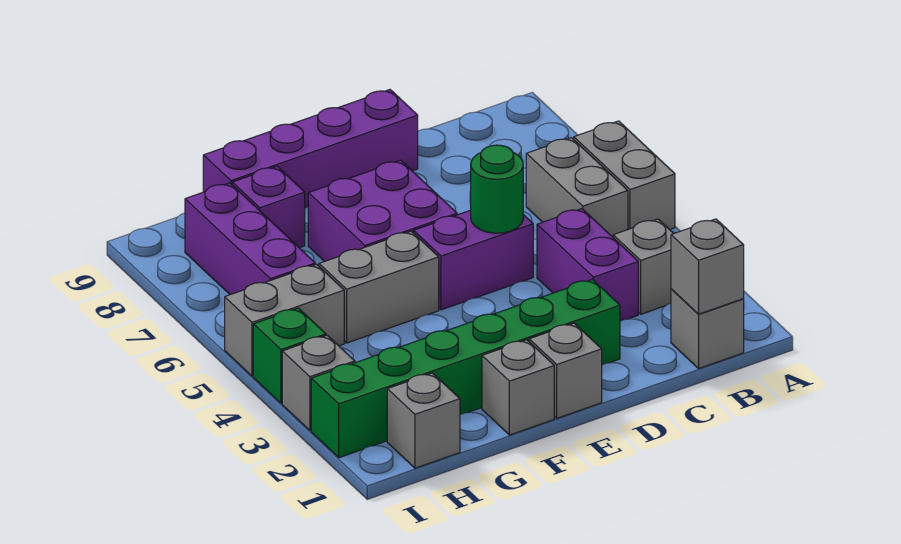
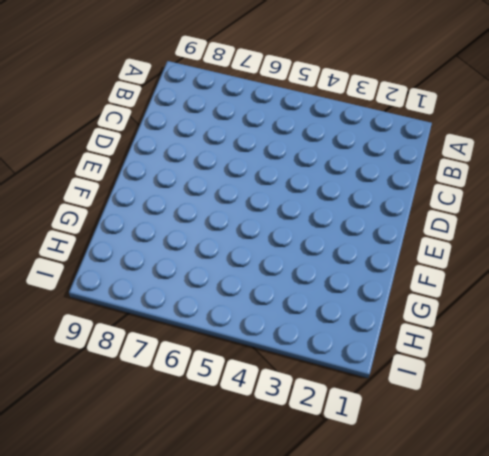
none -> grey brick A5:A6 level 1
none -> grey brick B1 level 1
none -> grey brick B3 level 1

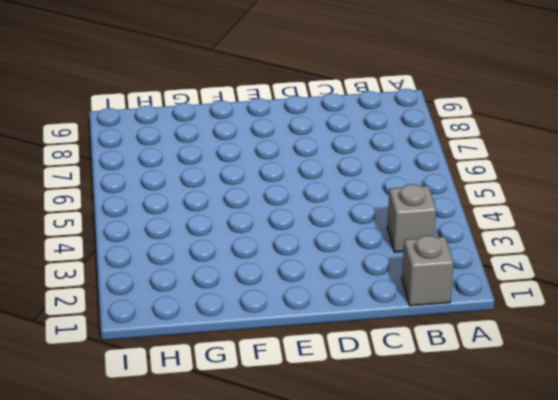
none -> grey brick A5:A6 level 1
none -> grey brick B5:B6 level 1
none -> purple brick C3:C4 level 1

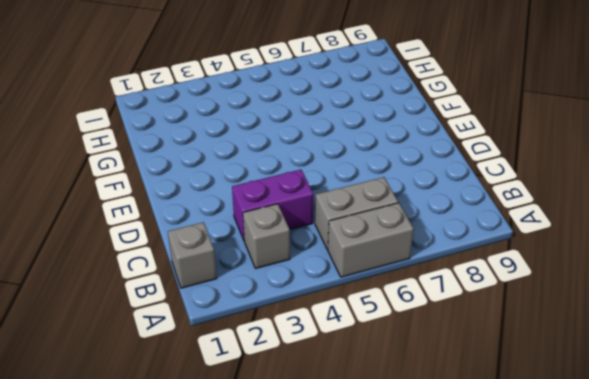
none -> green brick D2:I2 level 1
none -> purple brick D5:E5 level 1
none -> purple brick D9:G9 level 1

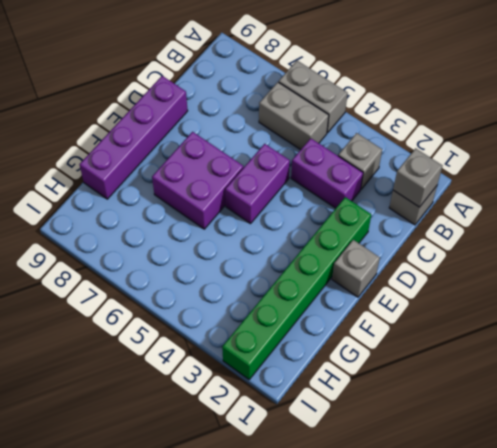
none -> grey brick F1 level 1
none -> grey brick F5:G5 level 1
none -> purple brick G8 level 1

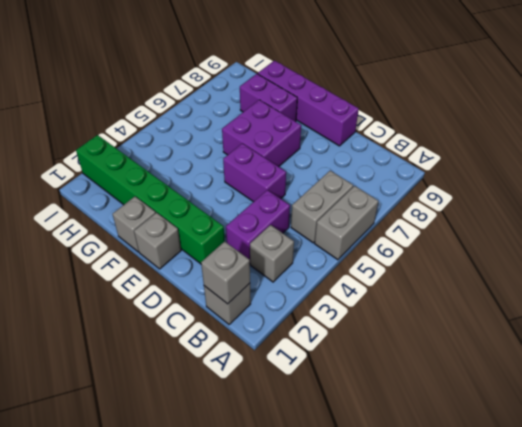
purple brick F8:G8 level 1 -> purple brick G8 level 1
none -> grey brick F5:G5 level 1
none -> grey brick H1 level 1
none -> grey brick H5:I5 level 1

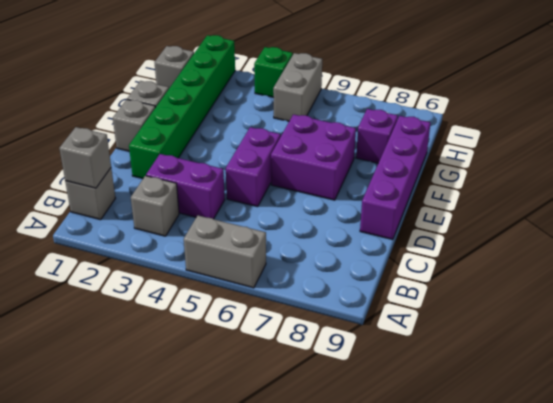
none -> grey brick B5:B6 level 1
none -> grey brick F5:G5 level 1
none -> purple brick H6:H8 level 1

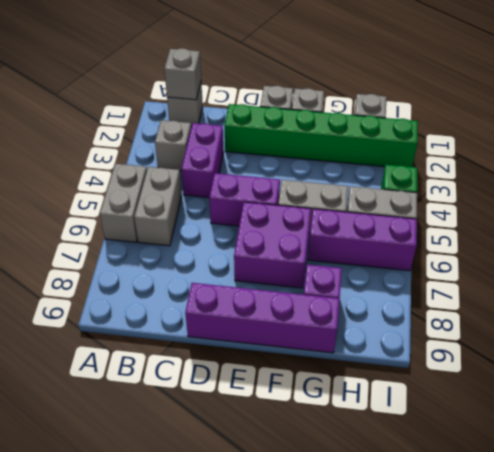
purple brick G6:I6 level 1 -> purple brick H6:H8 level 1
none -> grey brick I3 level 1
none -> green round brick D5 level 2

